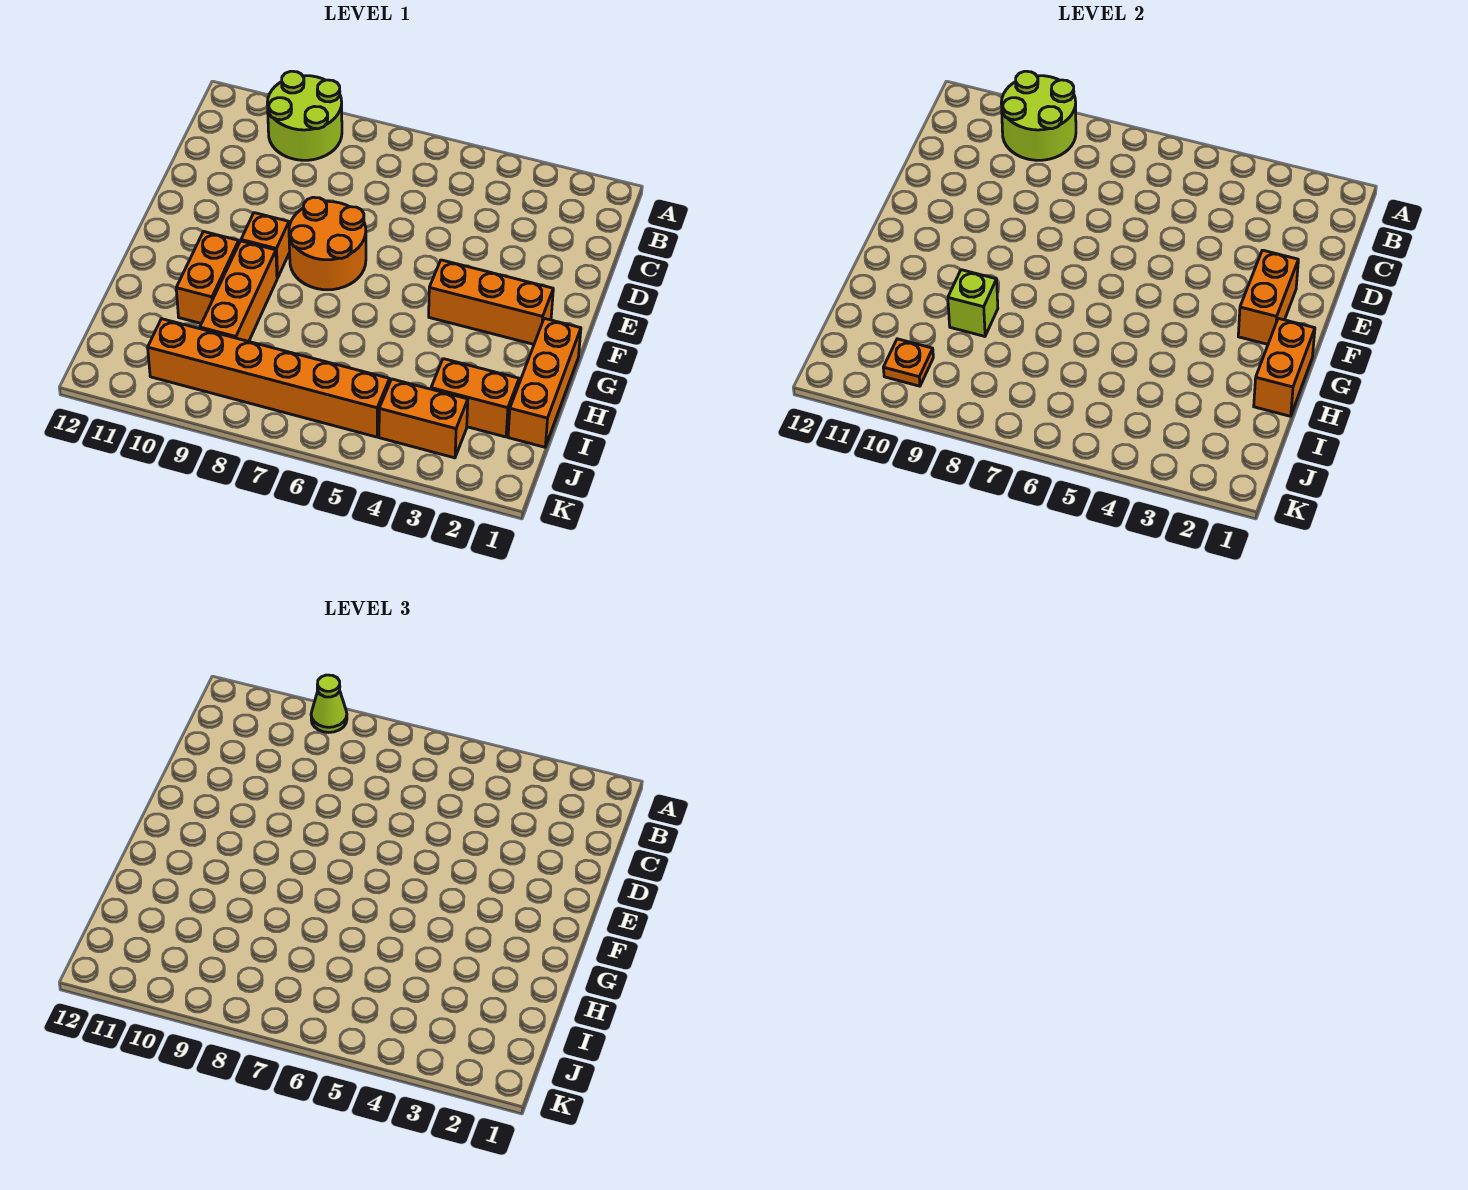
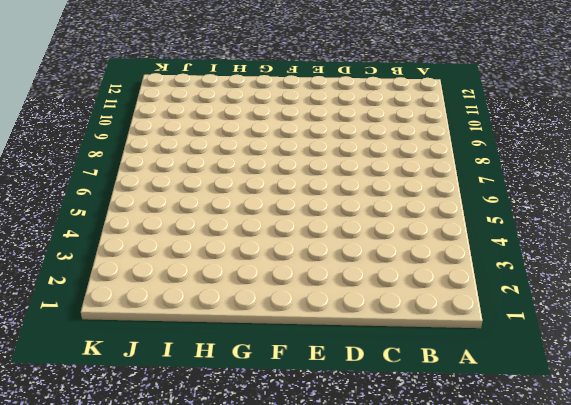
none -> lime round brick A9:B10 level 1
none -> orange round brick E7:F8 level 1
none -> orange brick F2:F4 level 1

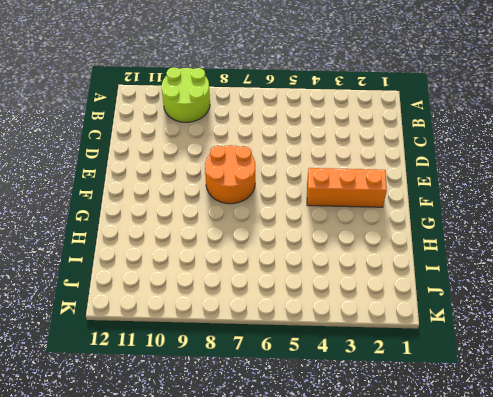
none -> orange brick F9 level 1
none -> orange brick G1:I1 level 1
none -> orange brick G9:I9 level 1

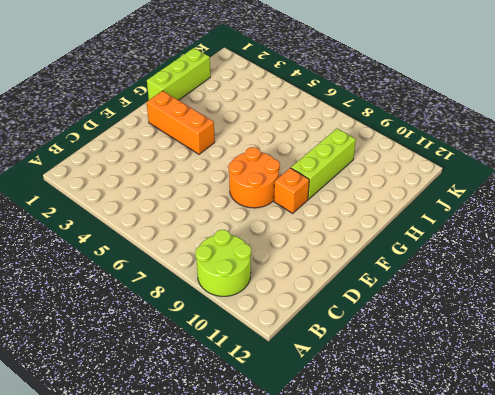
lime brick G1:I1 level 1 -> orange brick G1:I1 level 1
lime brick G9:I9 level 1 -> orange brick G9:I9 level 1
none -> orange brick G10:H10 level 1
none -> orange brick I2:I3 level 1
none -> orange brick J3:J4 level 1

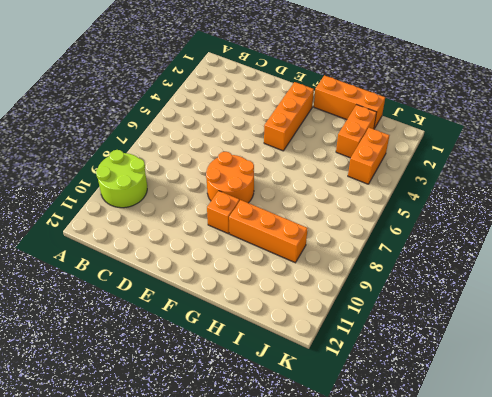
none -> orange brick G10:H10 level 1
none -> orange brick J5:J10 level 1
none -> lime round brick A9:B10 level 2

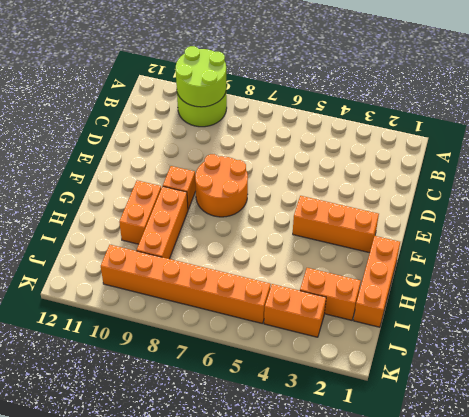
none -> orange brick E2:F2 level 2
none -> orange brick G1:H1 level 2
none -> lime brick H9 level 2

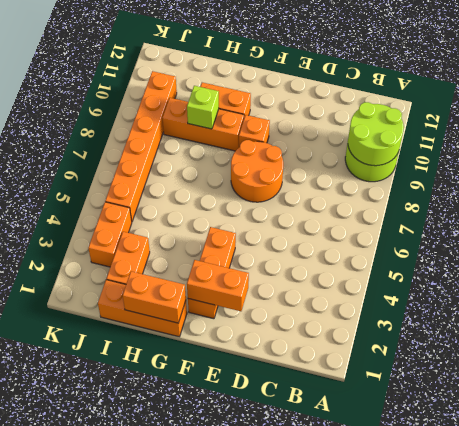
none -> orange plate J10 level 2
none -> lime cone A9 level 3

